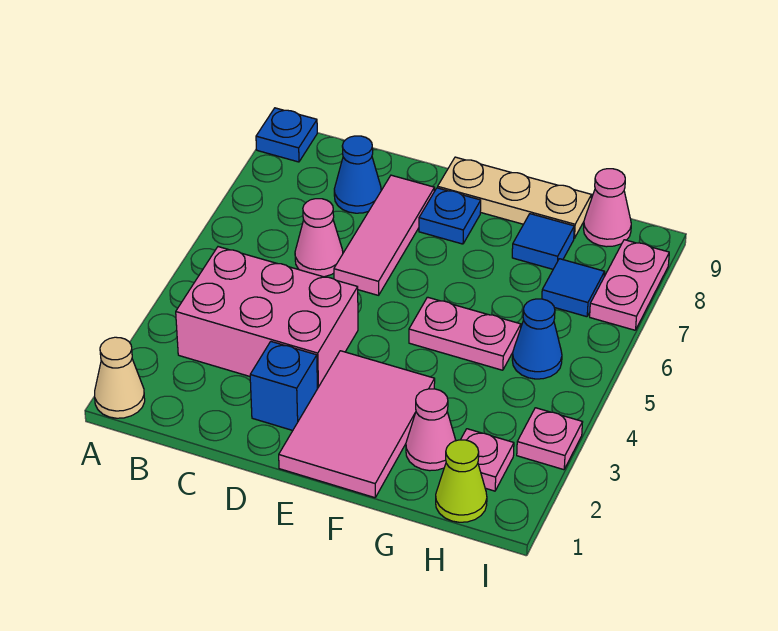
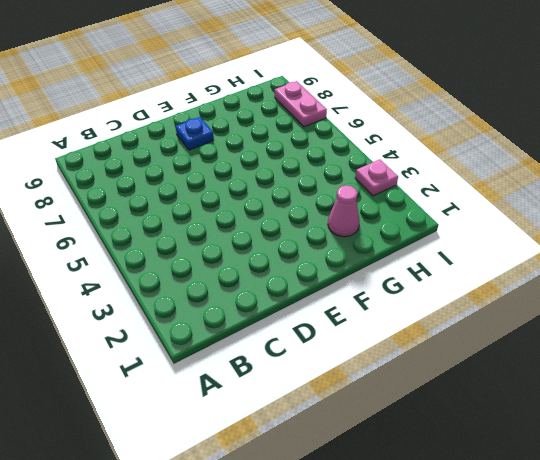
none -> tan cone A1 level 1
none -> blue plate A9 level 1
none -> pink brick B3:D4 level 1

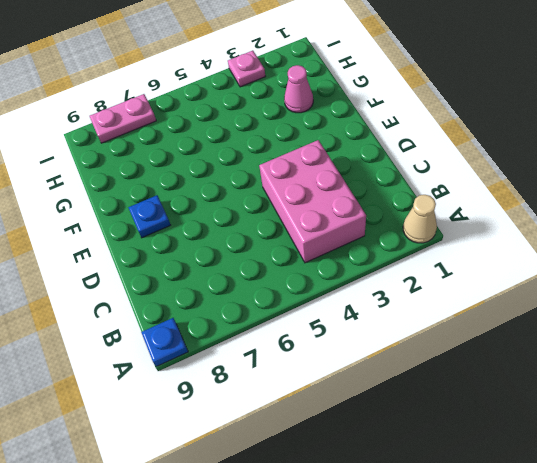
none -> pink cone C6 level 1
none -> blue cone C8 level 1
none -> blue brick D2 level 1

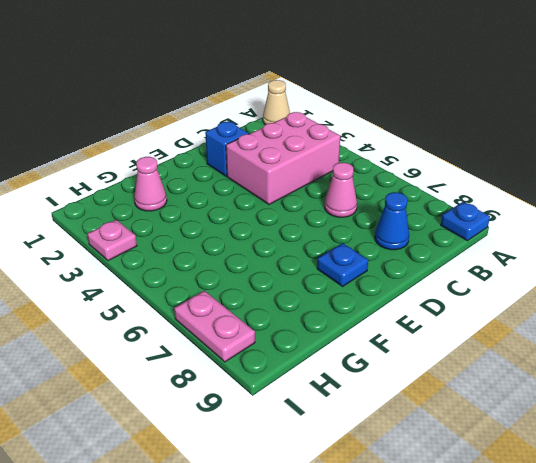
none -> pink tile D6:D8 level 1
none -> pink tile E1:F3 level 1
none -> tan plate E9:G9 level 1

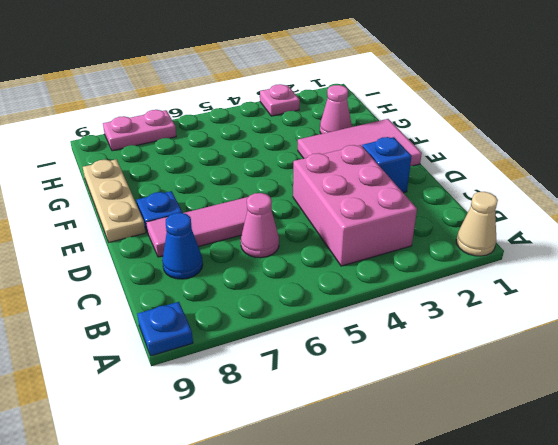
none -> pink plate F5:G5 level 1
none -> blue tile G8 level 1
none -> lime cone H1 level 1

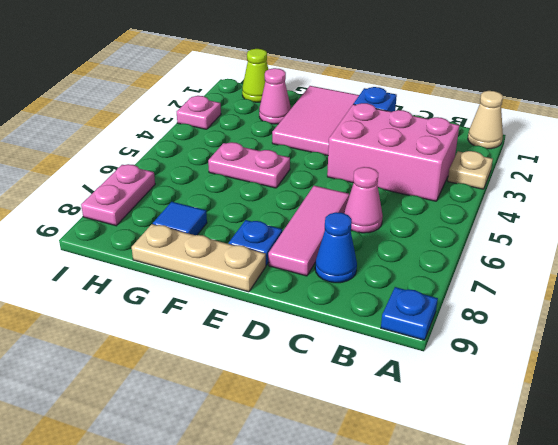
tan plate A3 level 1 -> none
none -> pink plate H2 level 1
none -> blue cone H5 level 1
none -> blue tile H7 level 1

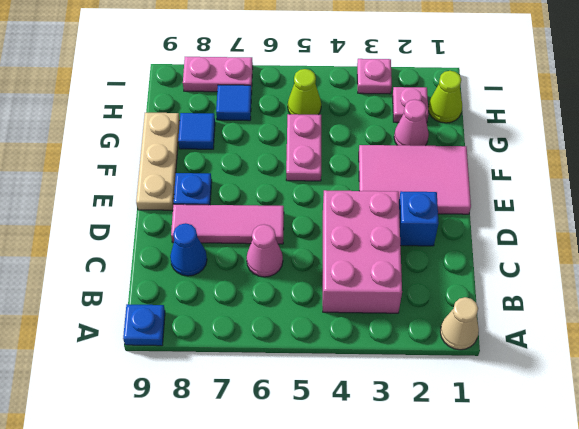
lime cone H5 level 1 -> blue cone H5 level 1
none -> pink cone H9 level 1

